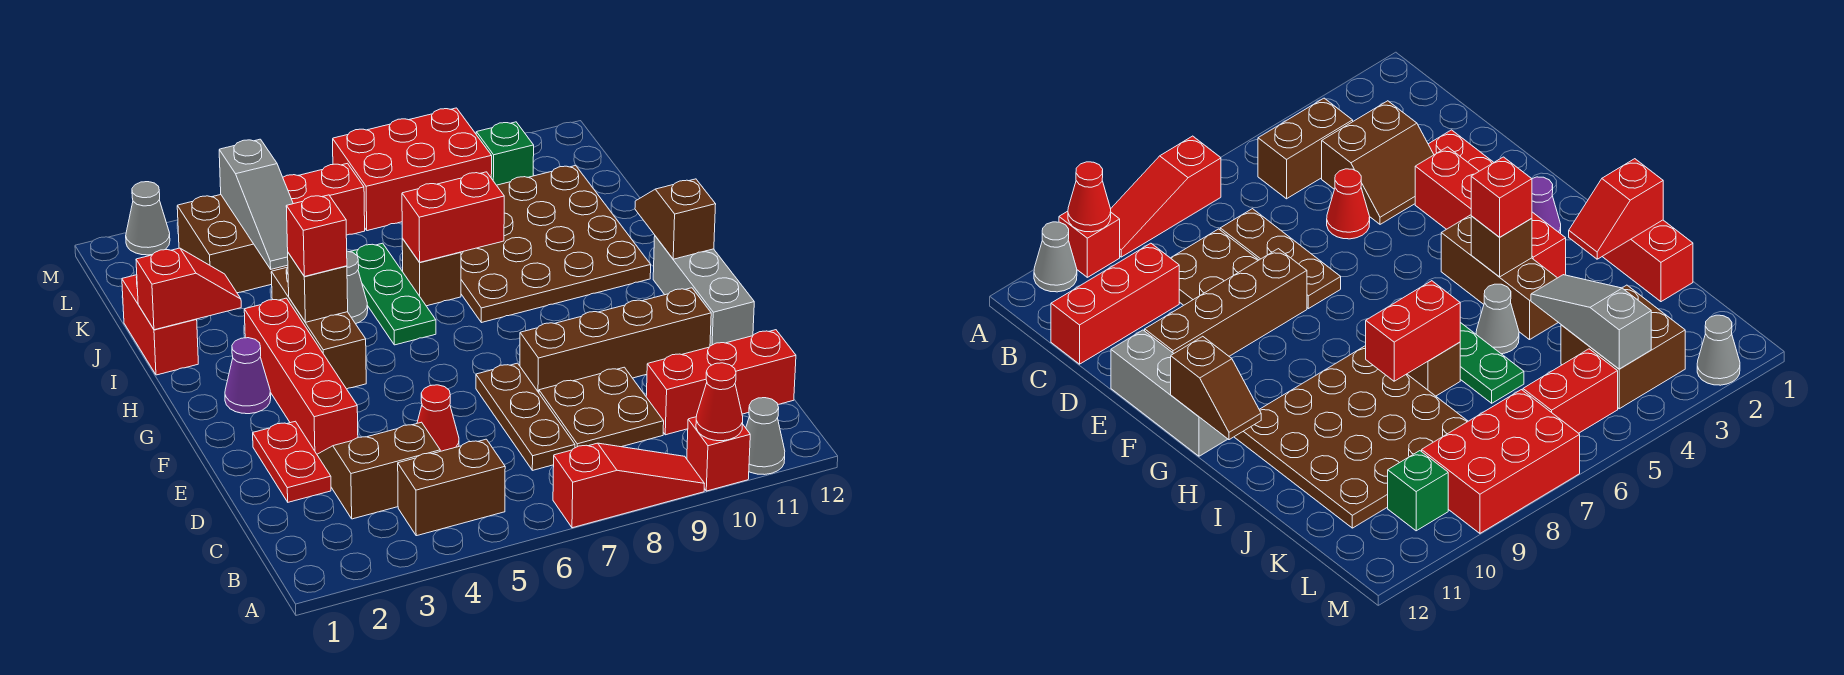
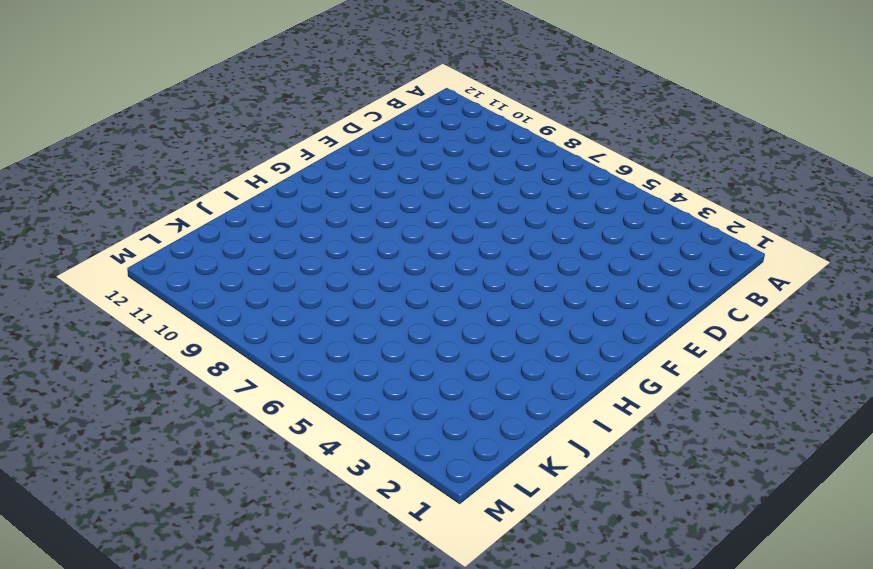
none -> red slope A7:A9 level 1 top 7
none -> red brick A10 level 1
none -> grey cone A11 level 1
none -> brown brick B4:B5 level 1

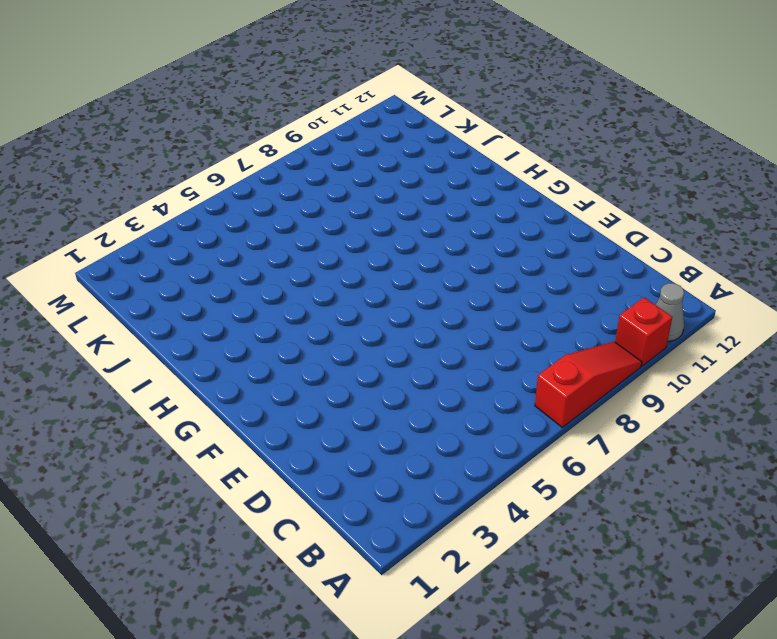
none -> brown brick B4:B5 level 1
none -> brown slope C3:D4 level 1 top C
none -> brown plate C7:E7 level 1
none -> brown plate C8:D9 level 1

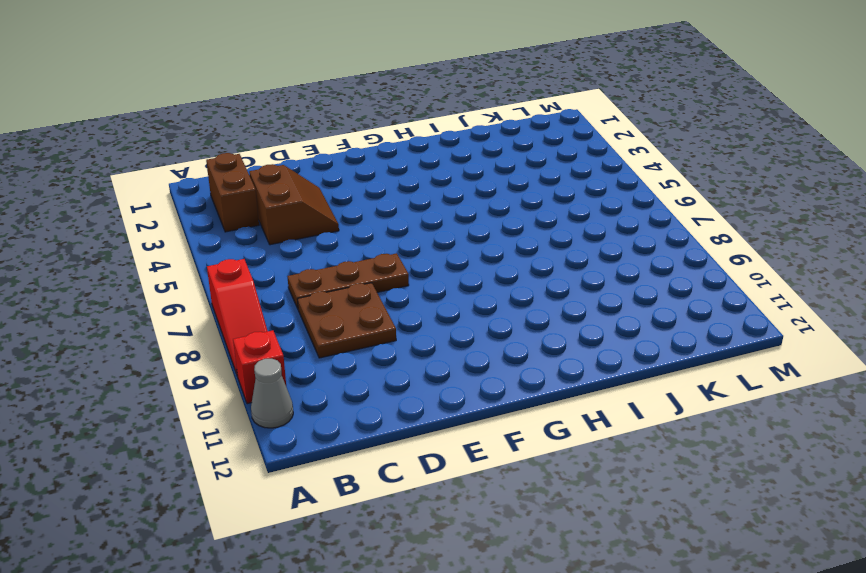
brown brick B2:B3 level 1 -> brown brick B4:B5 level 1
none -> red brick C10:C12 level 1
none -> red plate D2:E2 level 1
none -> red cone D5 level 1
none -> red brick E3:H3 level 1

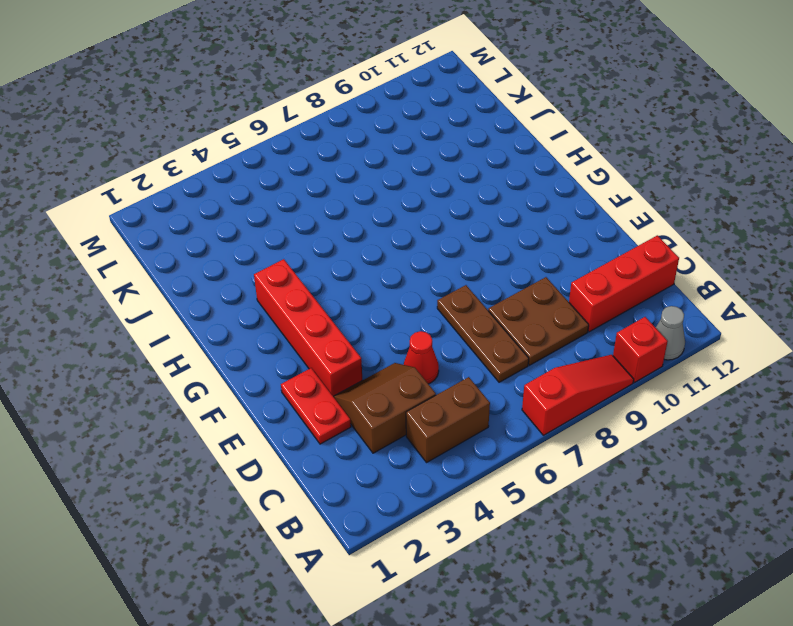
none -> brown brick E8:E11 level 1
none -> grey brick E12:G12 level 1
none -> purple cone G2 level 1
none -> brown brick G4:I4 level 1

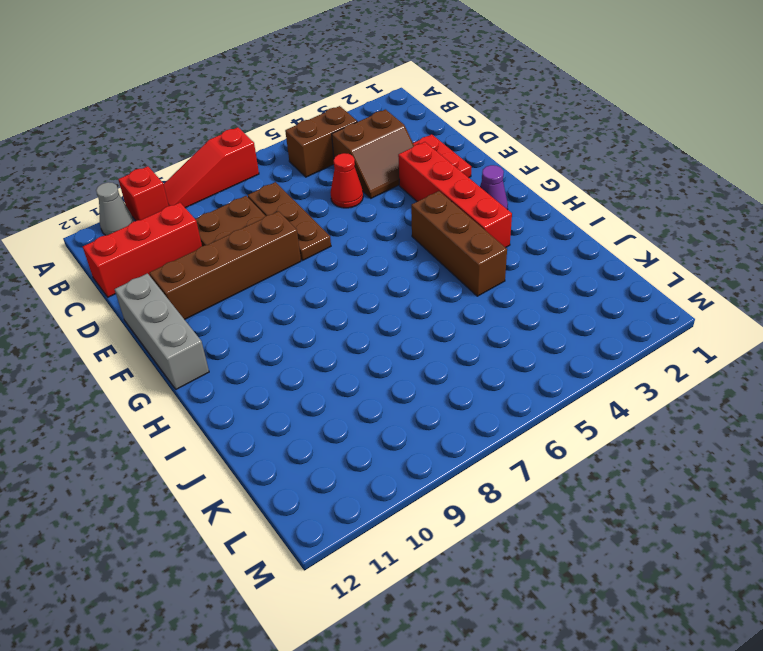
none -> green plate H6:J6 level 1
none -> brown plate H8:K11 level 1
none -> red brick I1:J1 level 1
none -> grey cone I5 level 1

